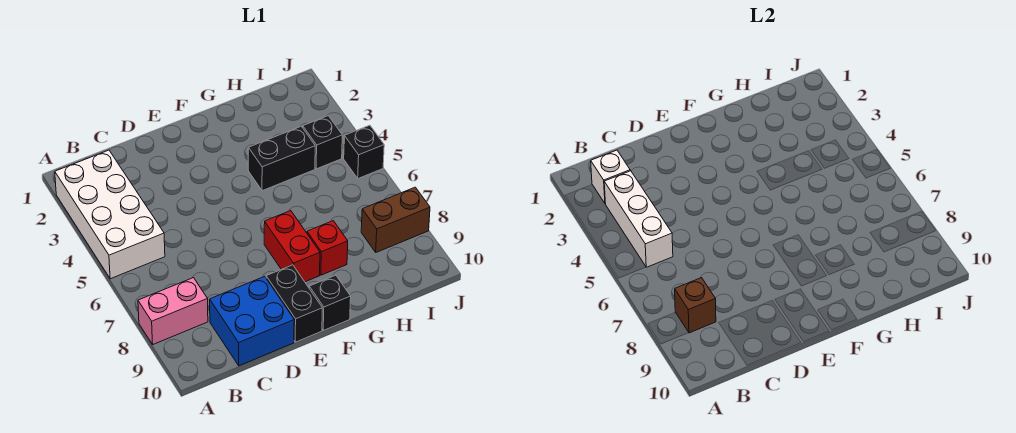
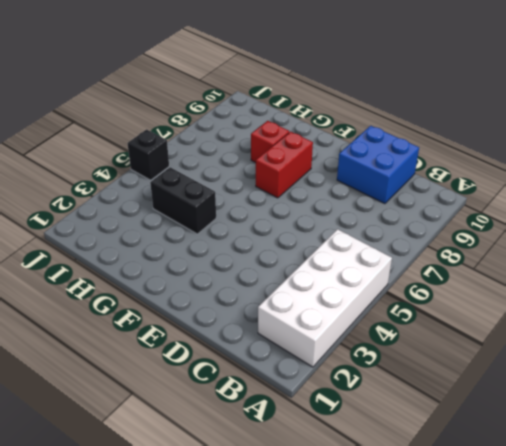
none -> pink brick A8:B8 level 1
none -> black brick E9:E10 level 1
none -> black brick F10 level 1

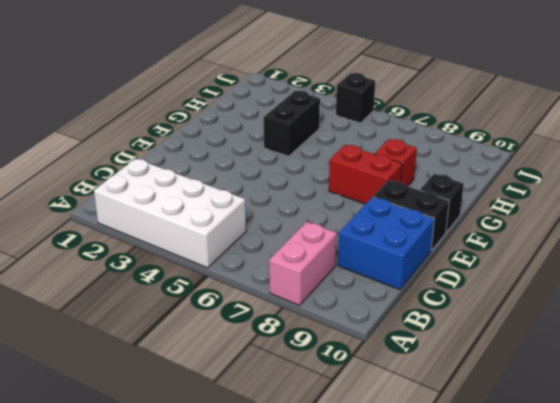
none -> black brick I4 level 1
none -> brown brick I8:J8 level 1
none -> white brick B2 level 2

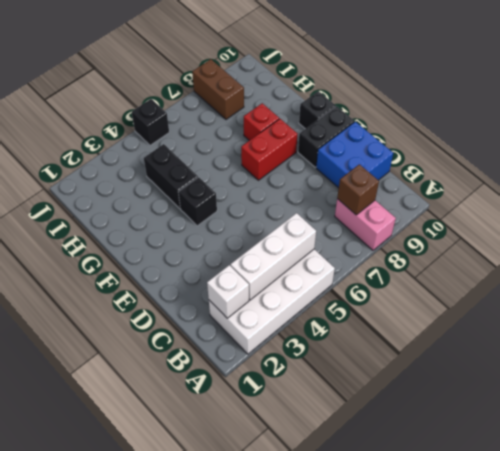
black brick F4 level 1 -> black brick I4 level 1

